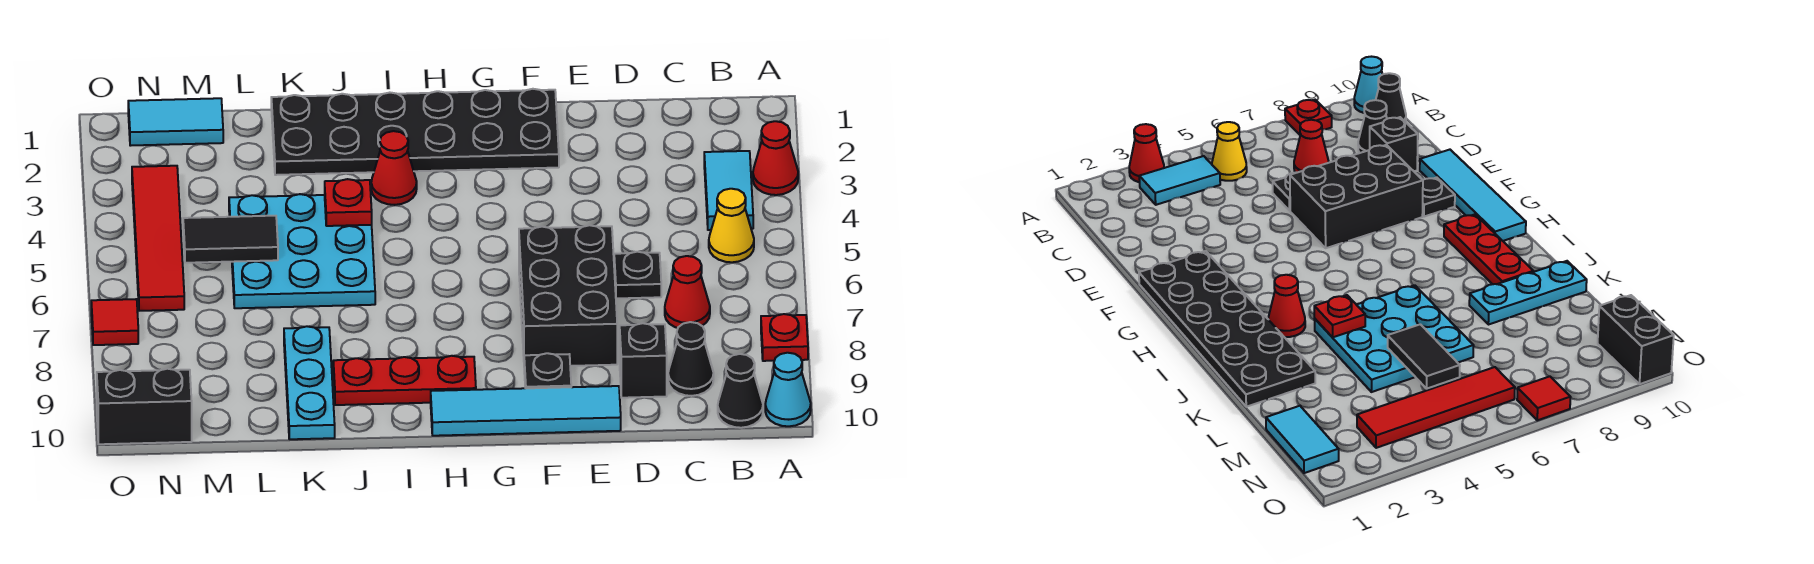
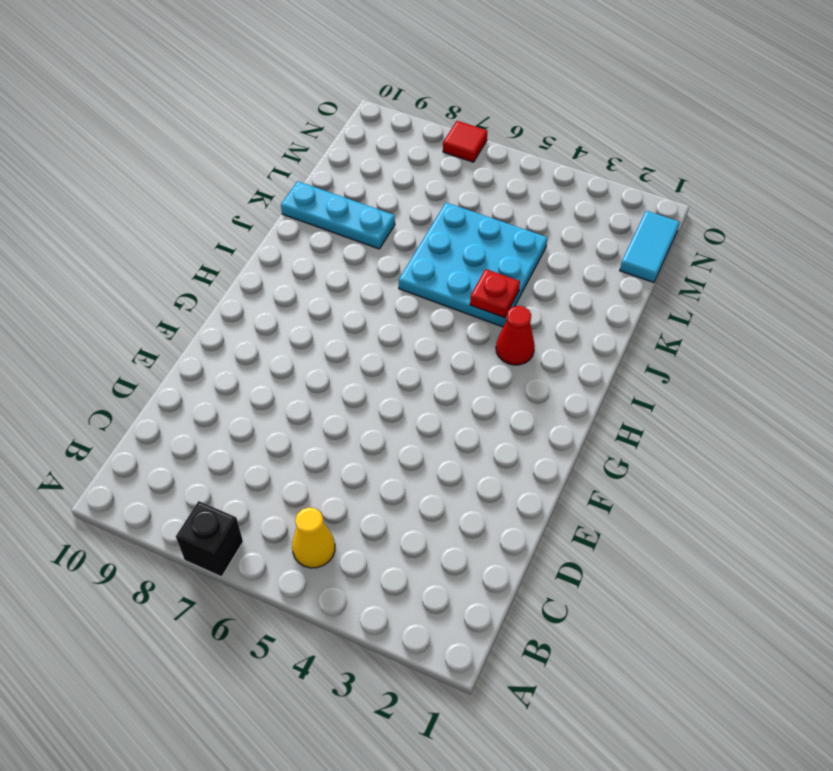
black brick A7 level 1 -> black brick D9 level 1
none -> red cone A3 level 1
none -> red plate A8 level 1
none -> cyan cone A10 level 1

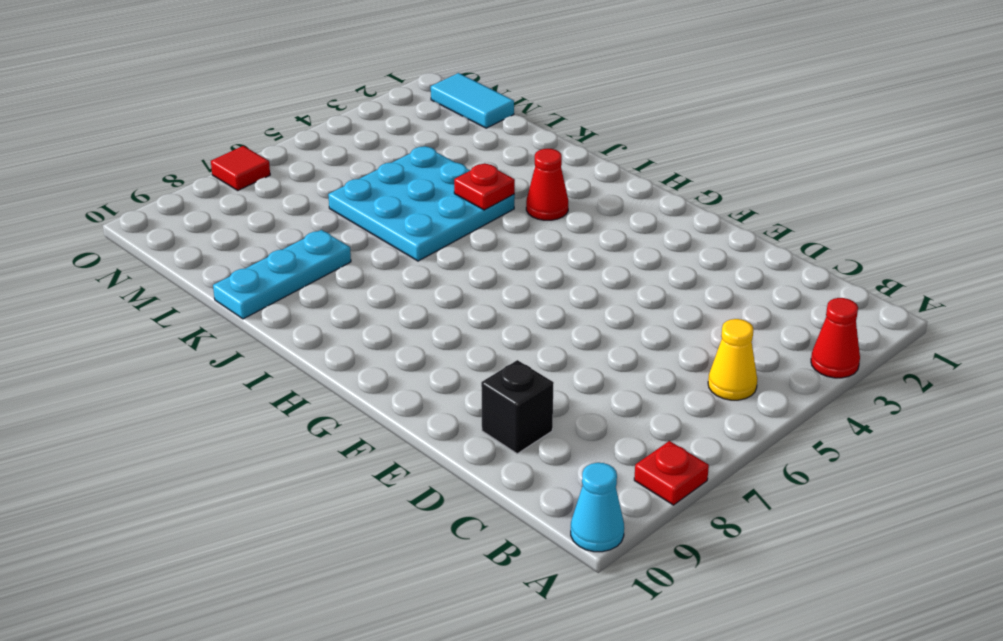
none -> cyan tile B3:B4 level 1
none -> black cone B10 level 1
none -> red cone C7 level 1

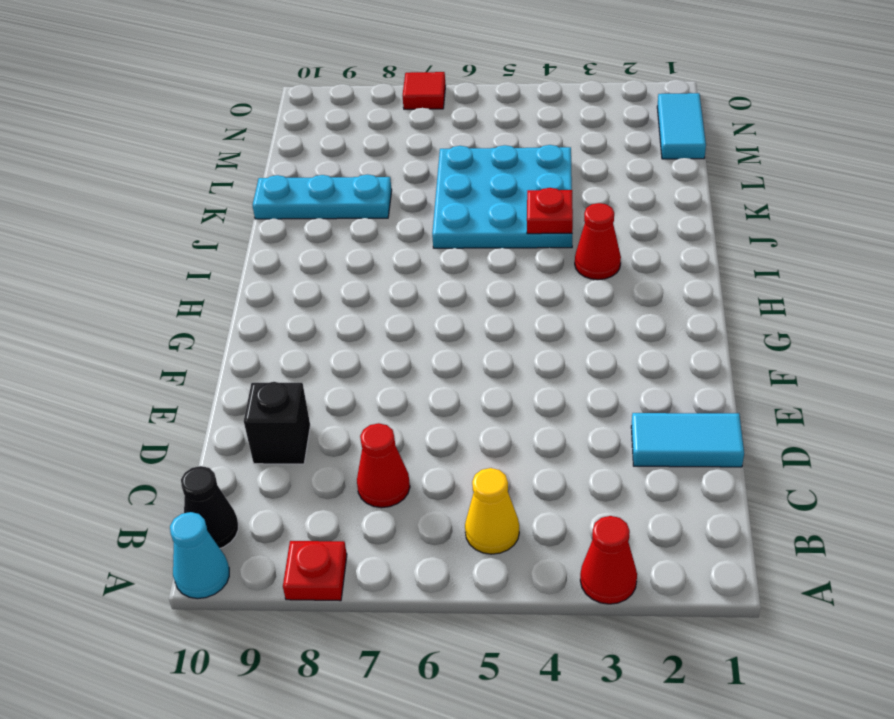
cyan tile D1:D2 level 1 -> cyan tile B3:B4 level 1
none -> black cone C9 level 1
none -> black plate D6 level 1
none -> black brick E6:F8 level 1

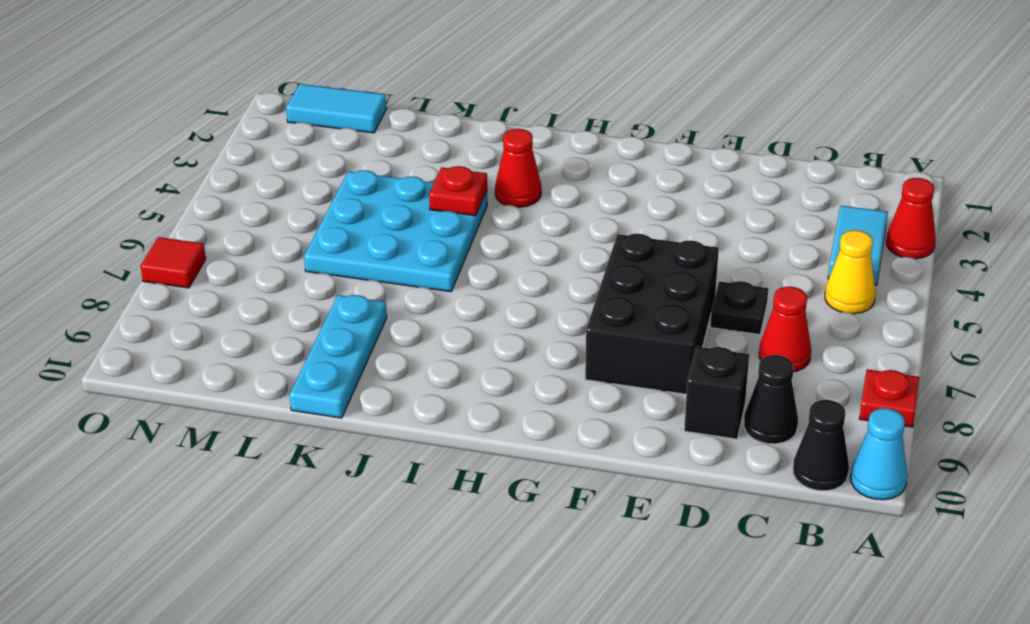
none -> cyan tile E10:H10 level 1
none -> black plate F1:K2 level 1
none -> black plate F9 level 1

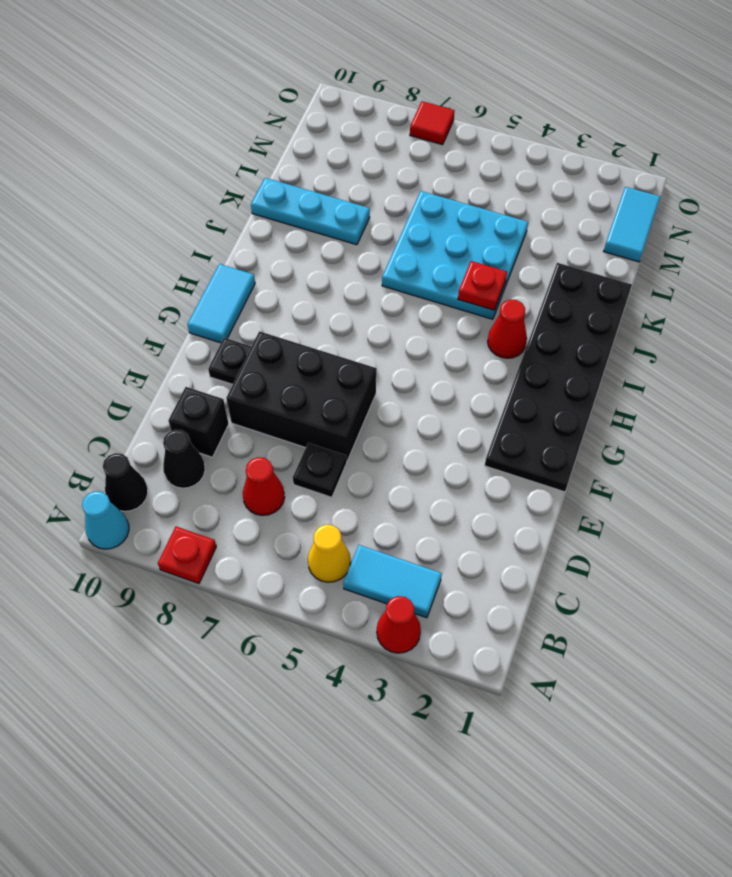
cyan tile G10:H10 level 1 -> cyan tile E10:H10 level 1
none -> red plate H9:J9 level 1
none -> red tile N3:N6 level 1
none -> black brick N10:O10 level 1

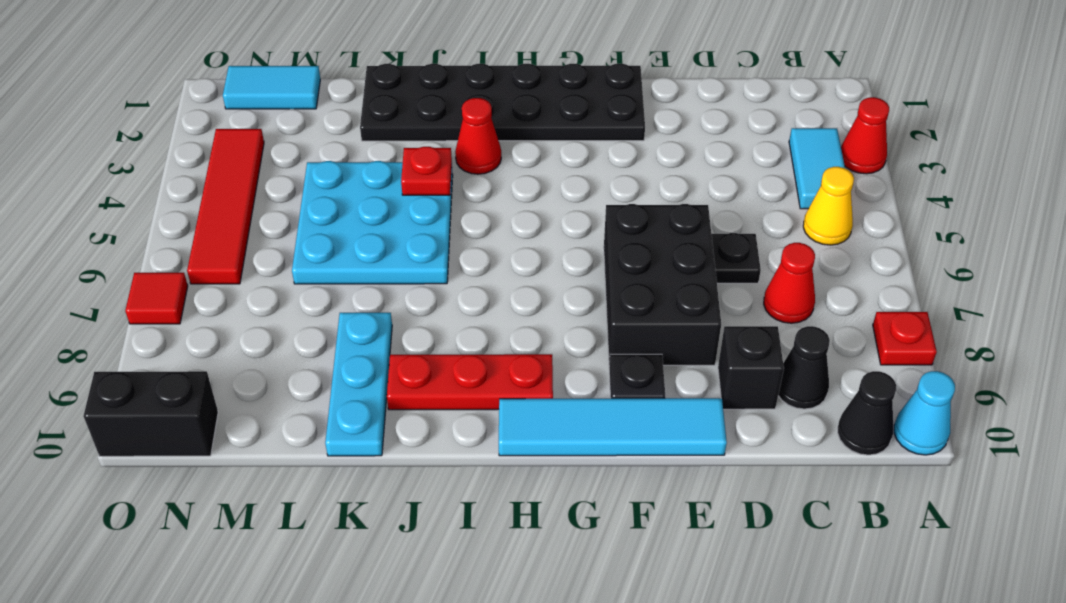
none -> black tile L5:M5 level 2

